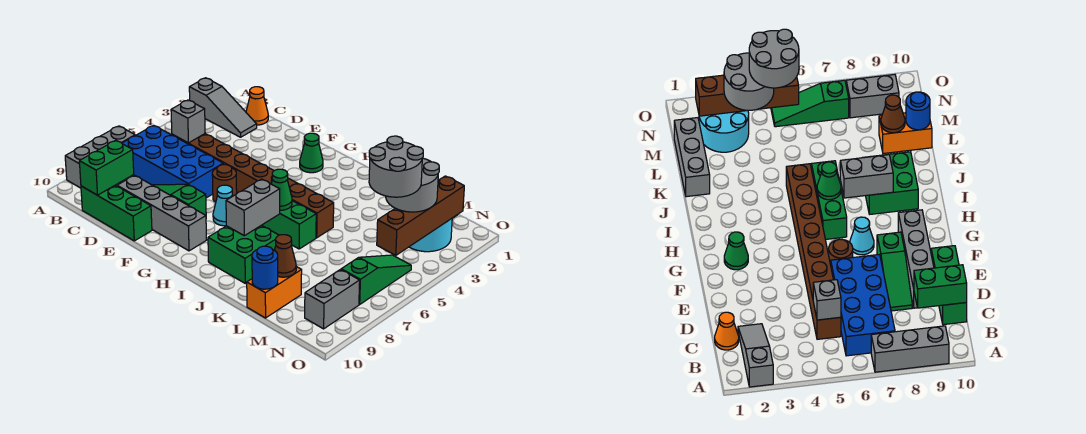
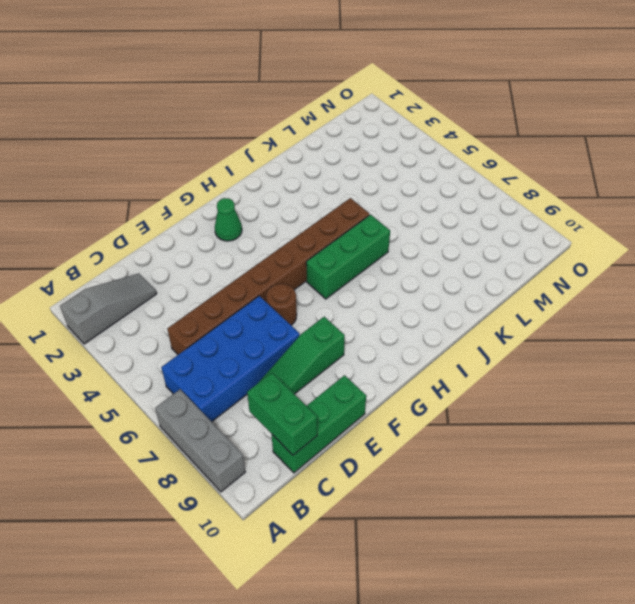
none -> orange cone C1 level 1
none -> grey brick D9:G9 level 1
none -> cyan cone G7 level 1

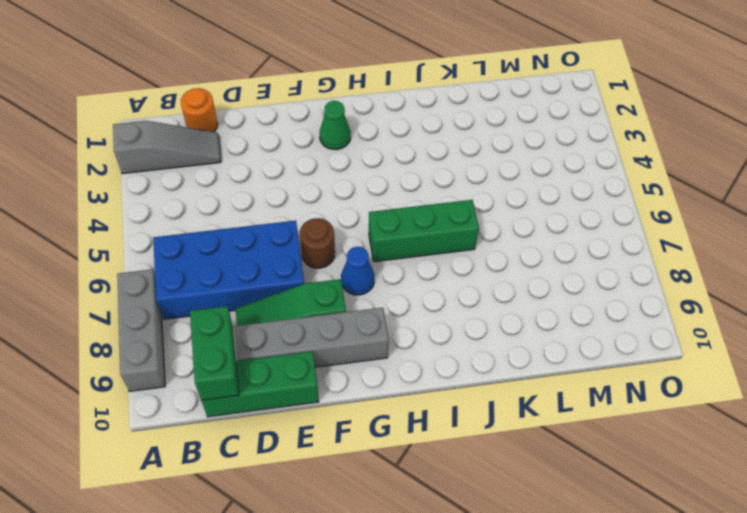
orange round brick C1 level 1 -> orange cone C1 level 1
blue cone G7 level 1 -> cyan cone G7 level 1
none -> brown brick C5:J5 level 1
none -> green brick I8:J9 level 1
none -> grey brick K1:M1 level 1

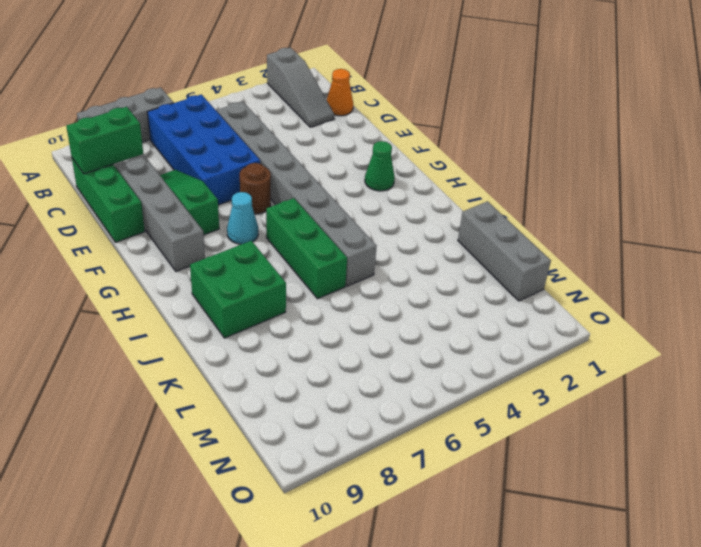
grey brick C5:J5 level 1 -> brown brick C5:J5 level 1
none -> orange brick L9:L10 level 1
none -> cyan round brick M2:N3 level 1
none -> green slope N5:N7 level 1 top 7

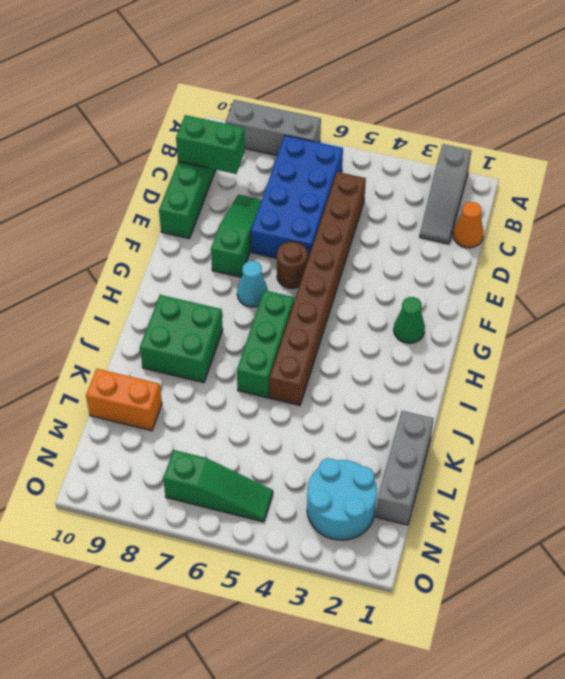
none -> grey brick D9:G9 level 1
none -> grey brick N8:N9 level 1
none -> grey brick C5 level 2

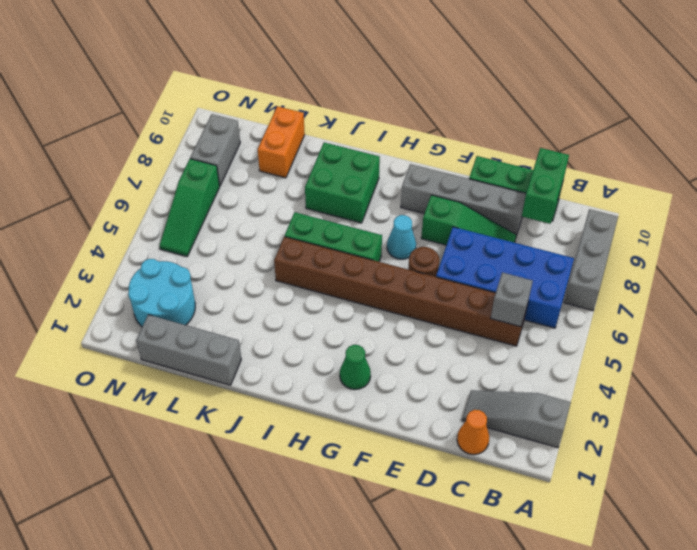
none -> green cone I6 level 2
none -> grey brick I7:I8 level 2
none -> brown cone L9 level 2

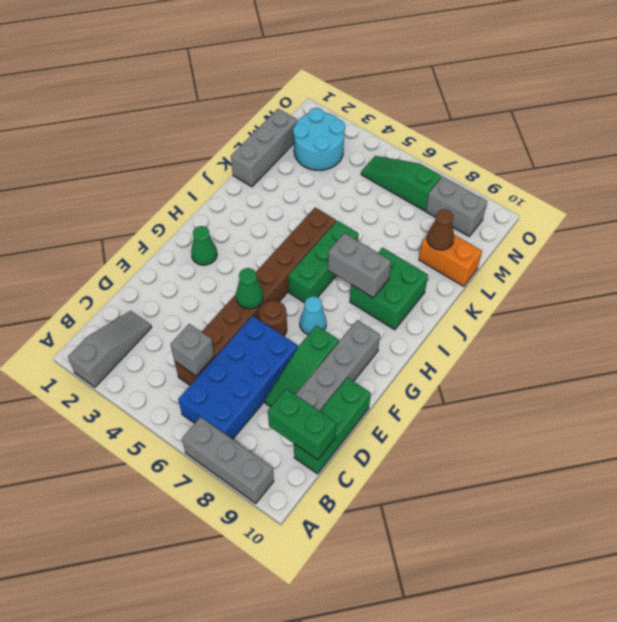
green cone F5 level 2 -> green cone I6 level 2
none -> orange cone C1 level 1
none -> blue round brick L10 level 2
none -> brown brick N2:N5 level 2

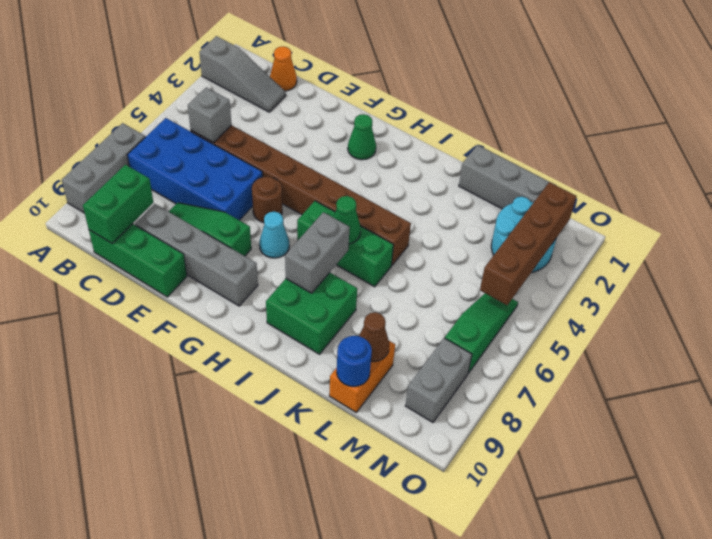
none -> grey round brick M3:N4 level 3
none -> grey round brick M4:N5 level 4

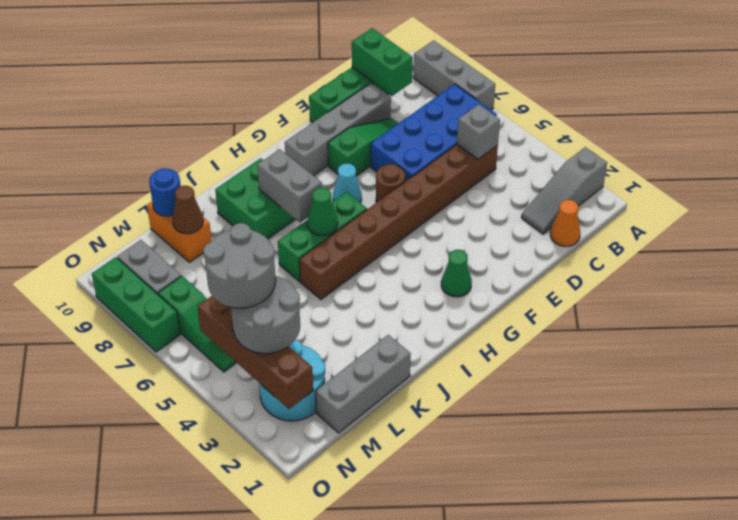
green brick O7:O9 level 1 -> none

